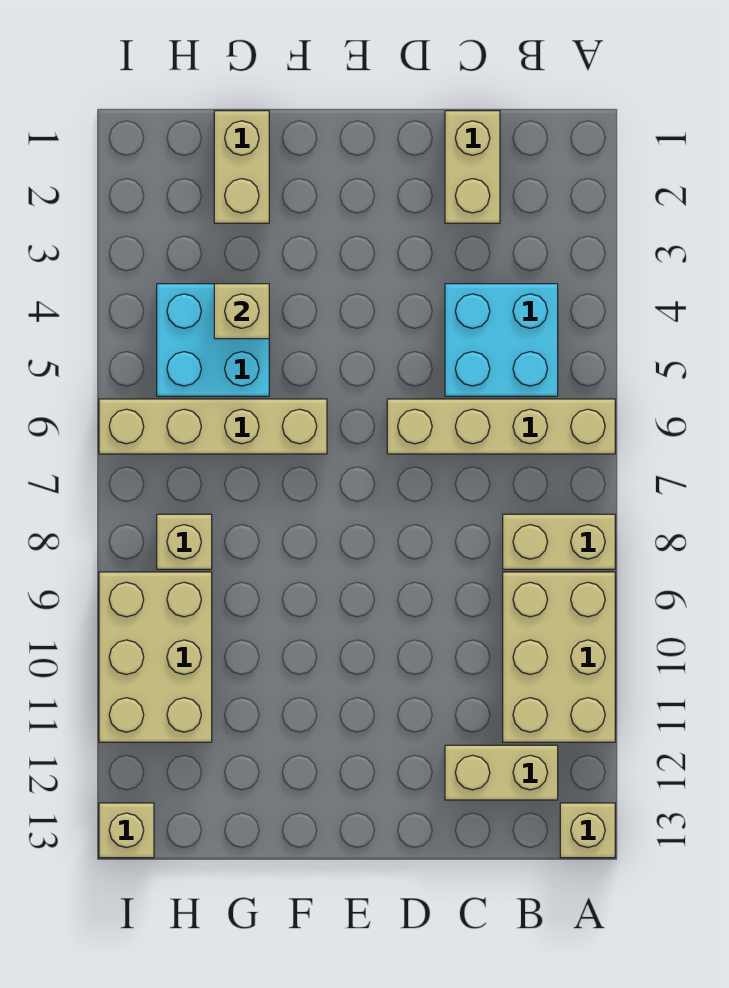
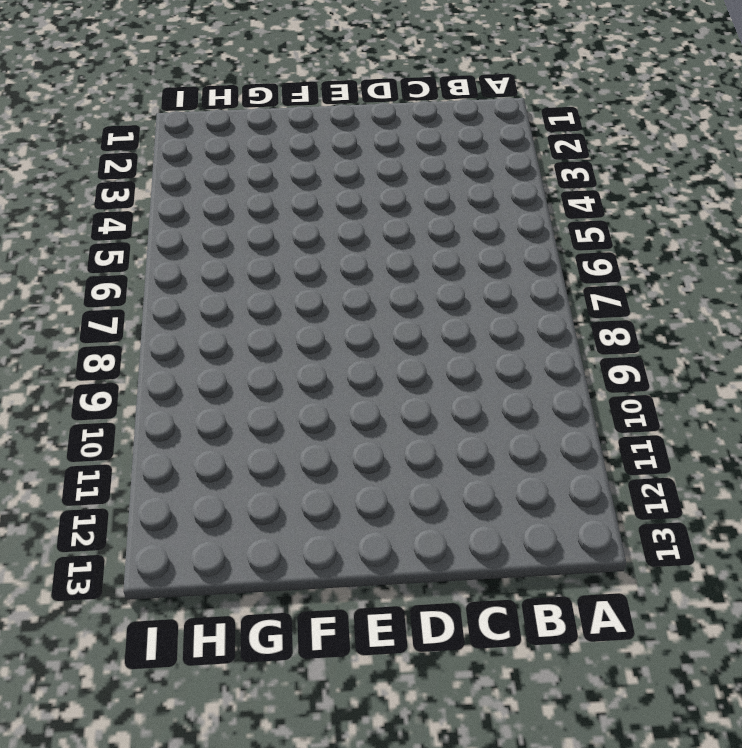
none -> tan brick A6:D6 level 1
none -> tan brick A8:B8 level 1
none -> tan brick A9:B11 level 1

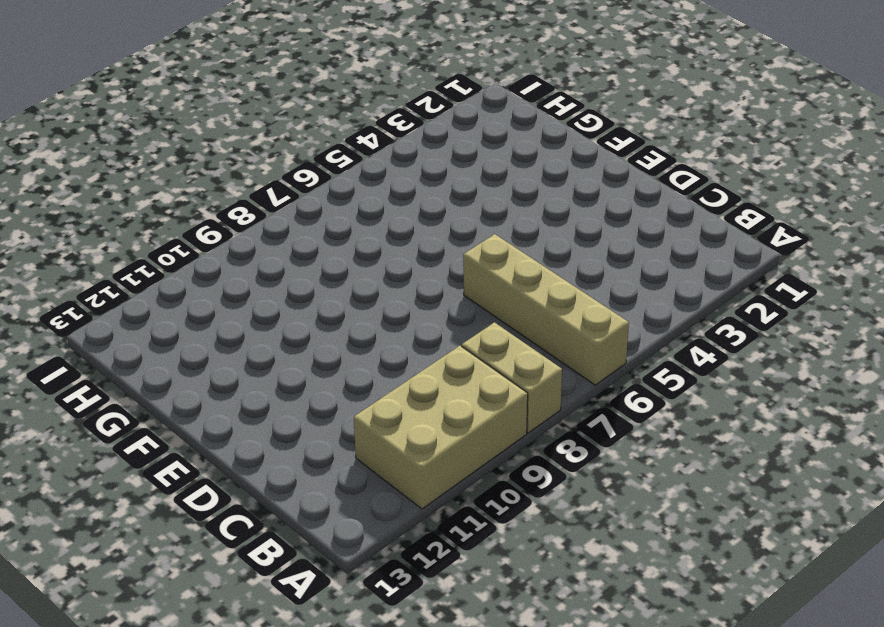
none -> tan brick A13 level 1
none -> cyan brick B4:C5 level 1
none -> tan brick B12:C12 level 1

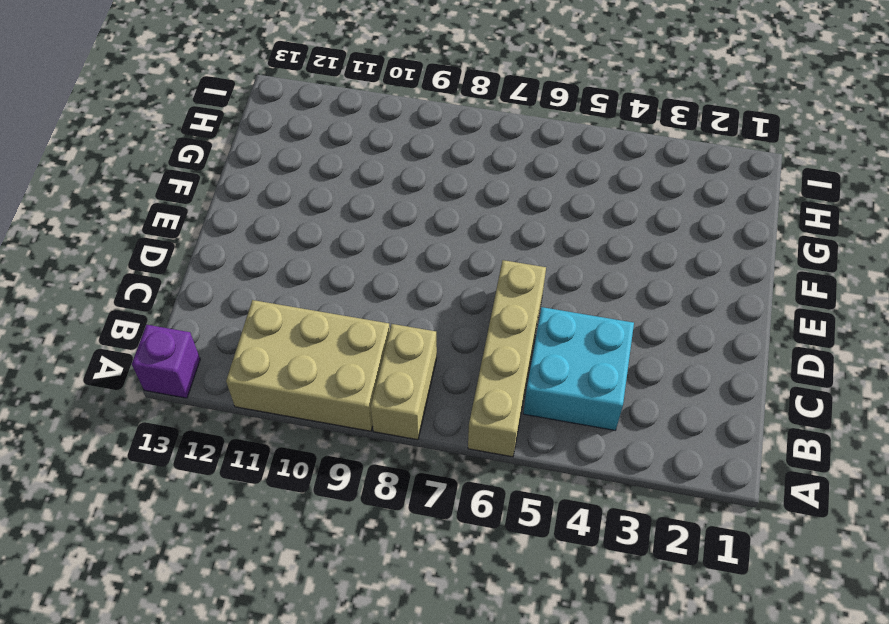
purple brick A13 level 1 -> tan brick A13 level 1
none -> tan brick B12:C12 level 1
none -> tan brick C1:C2 level 1
none -> tan brick F6:I6 level 1

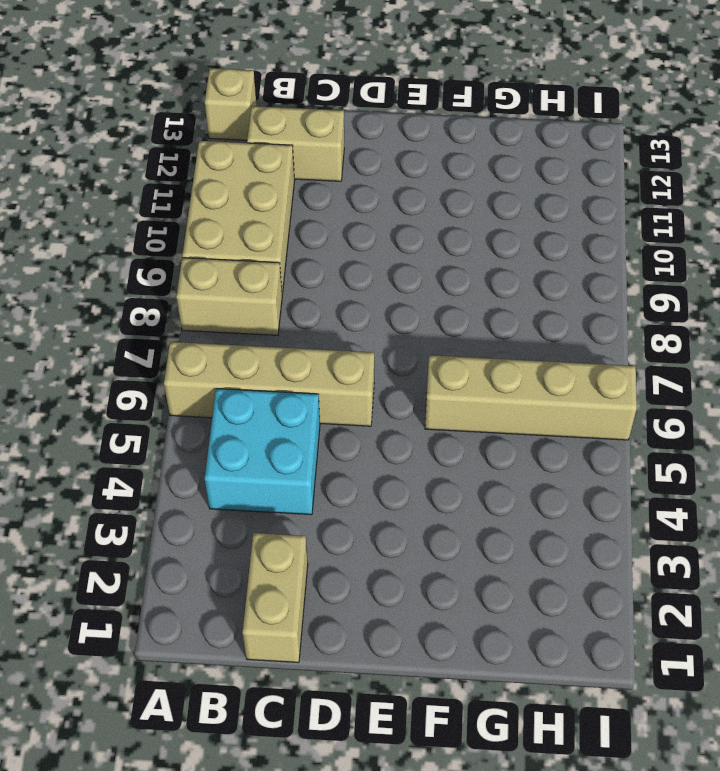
none -> tan brick G1:G2 level 1
none -> cyan brick G4:H5 level 1
none -> tan brick H8 level 1

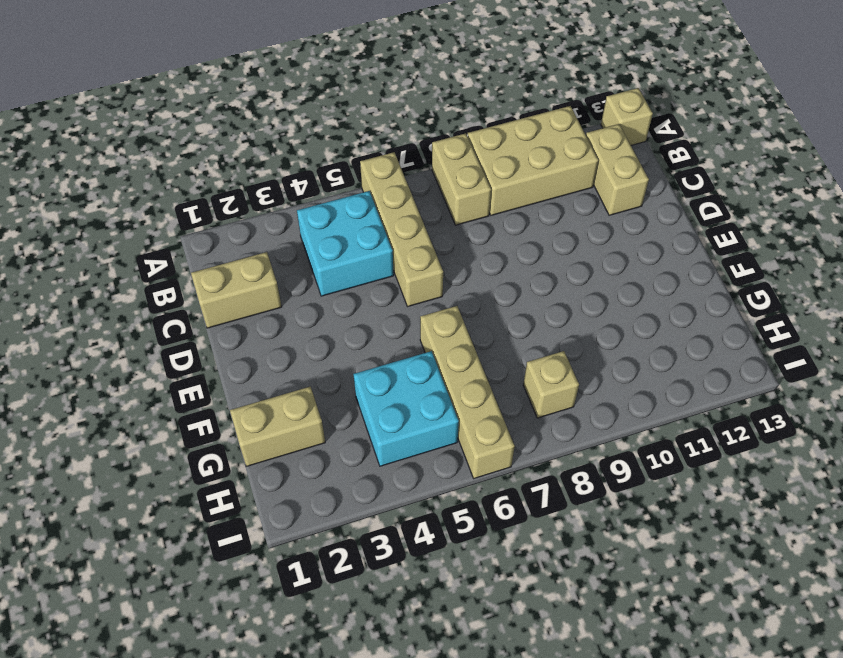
none -> tan brick H9:I11 level 1
none -> tan brick I13 level 1
none -> tan brick G4 level 2

